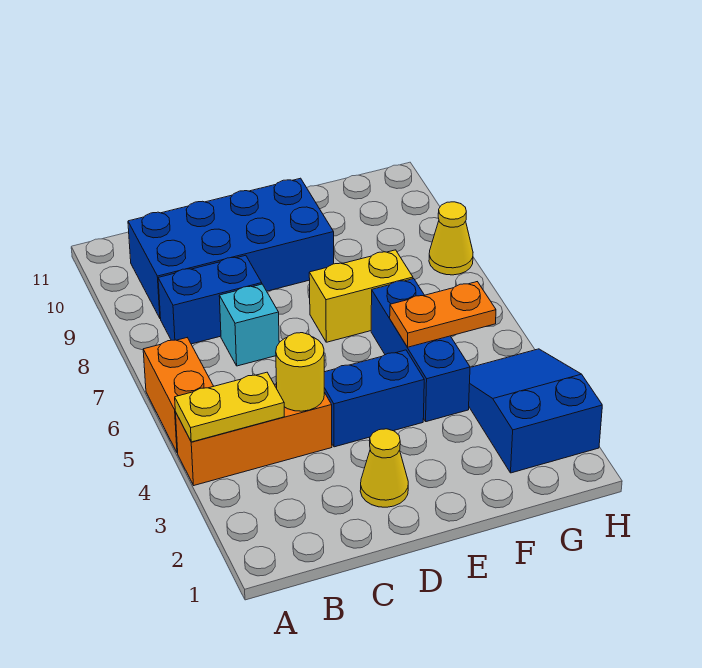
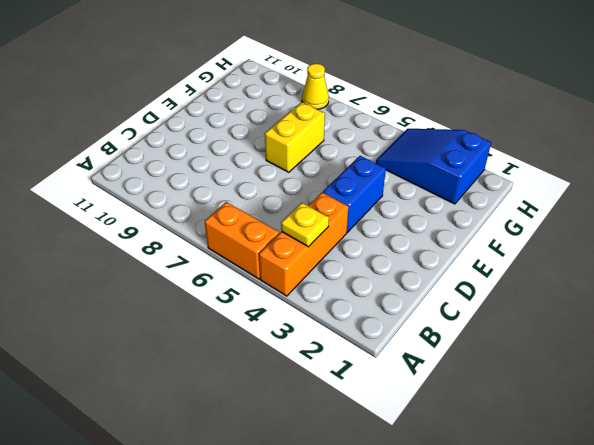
yellow plate B4 level 2 -> yellow plate A4:B4 level 2
none -> blue brick B8:C8 level 1
none -> blue brick B9:E10 level 1
none -> cyan brick C7 level 1

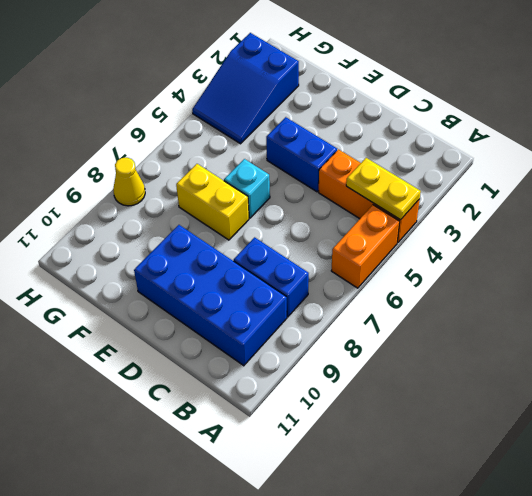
cyan brick E6 level 1 -> cyan brick C7 level 1
none -> yellow cone D2 level 1
none -> blue brick F4:F6 level 1
none -> yellow round brick C4 level 2

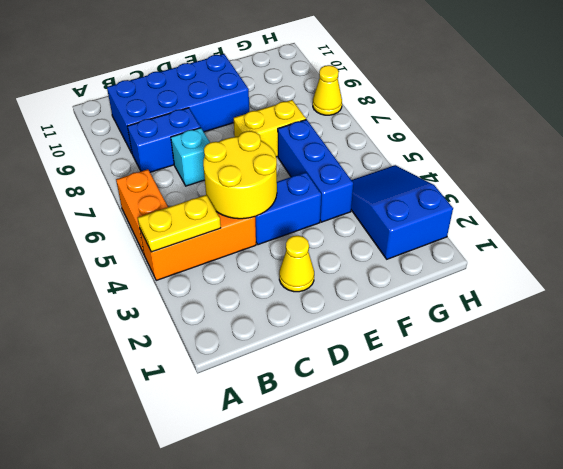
yellow round brick C4:D5 level 2 -> yellow round brick C4 level 2
none -> orange plate F5:G5 level 2

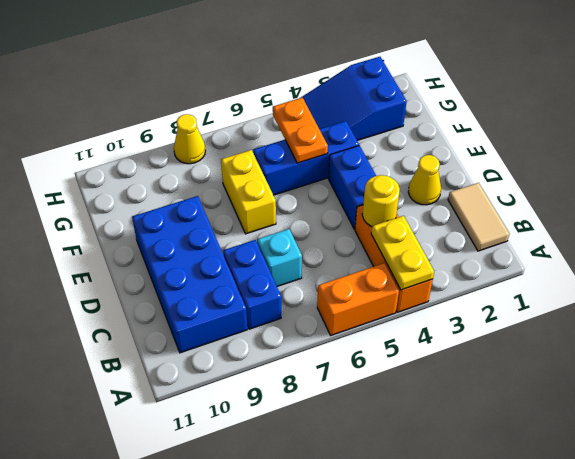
tan tile B1:C1 level 1 -> none

